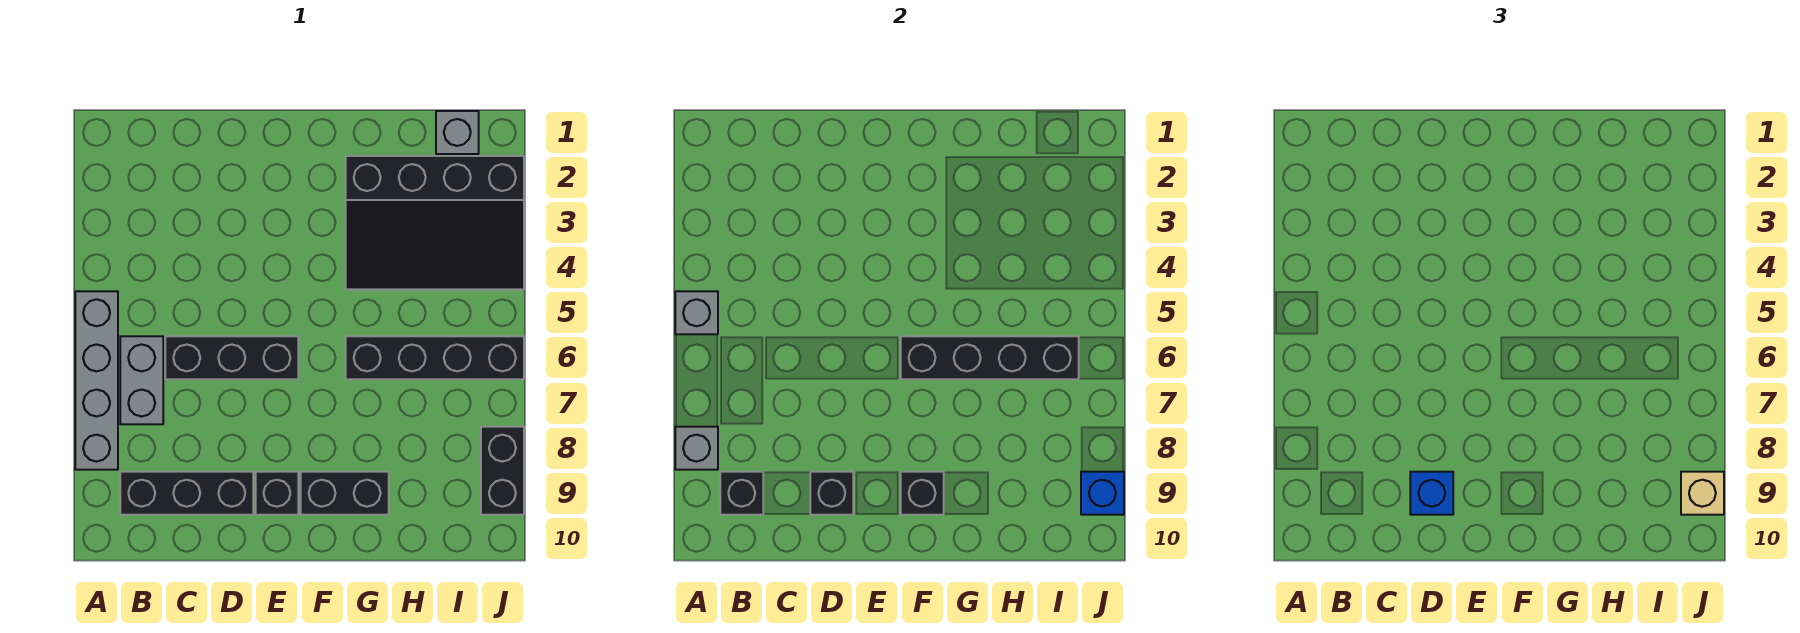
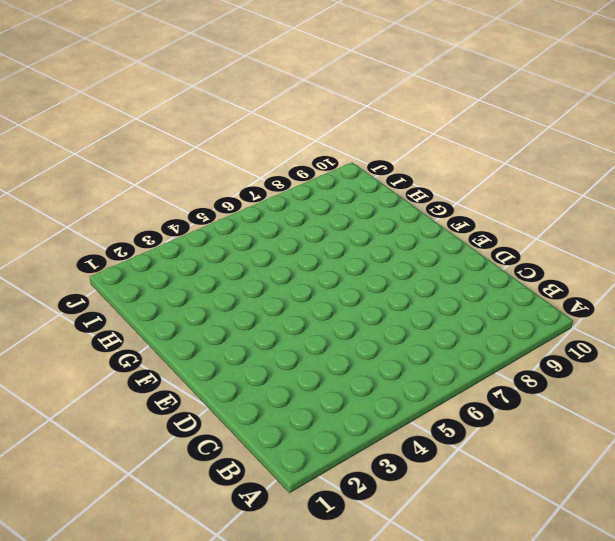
none -> grey brick A5:A8 level 1
none -> grey brick B6:B7 level 1
none -> black brick B9:D9 level 1

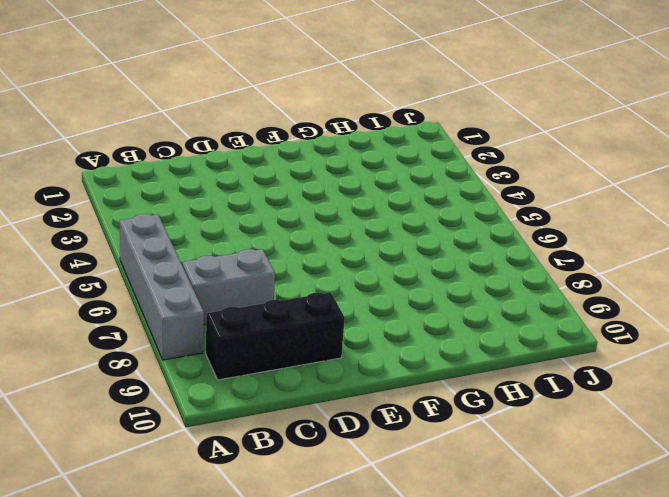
grey brick B7:C7 level 1 -> grey brick B6:B7 level 1
none -> black brick C6:E6 level 1
none -> black brick E9 level 1
none -> black brick F9:G9 level 1

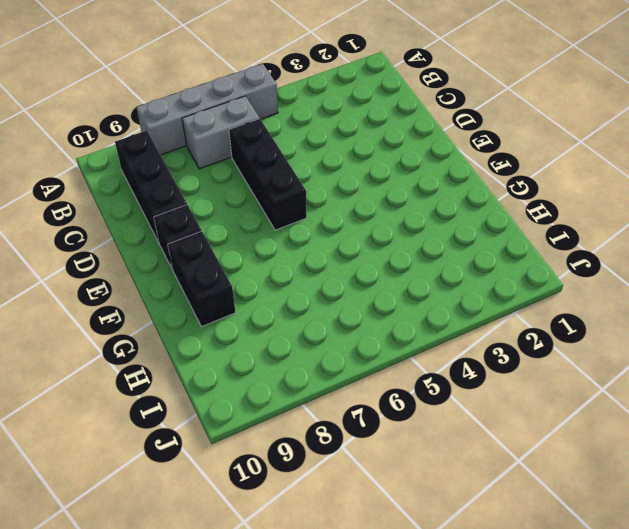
none -> black slope G2:J4 level 1 top 2
none -> black brick G6:J6 level 1
none -> grey brick I1 level 1

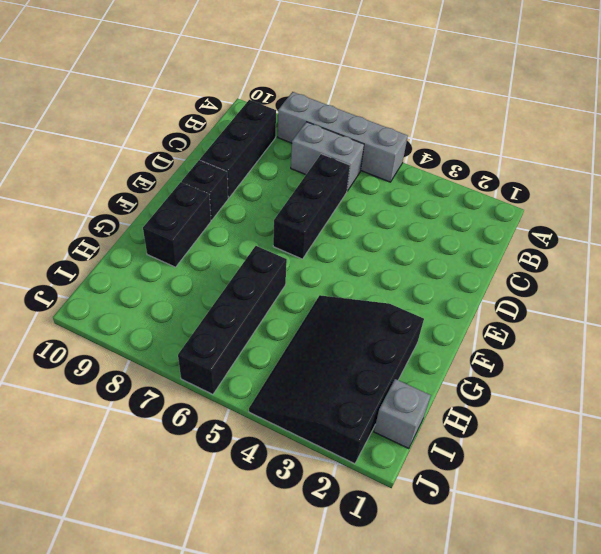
none -> black brick J8:J9 level 1
none -> grey brick A5 level 2
none -> grey brick A8 level 2

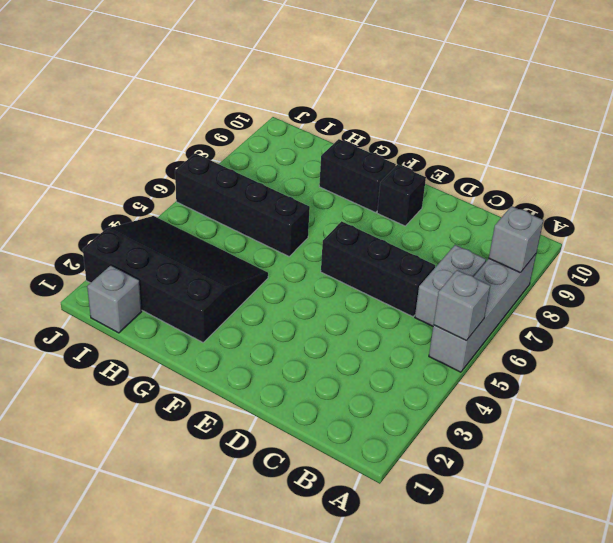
none -> black brick B9:D9 level 1
none -> black brick J8:J9 level 1
none -> black brick B9 level 2

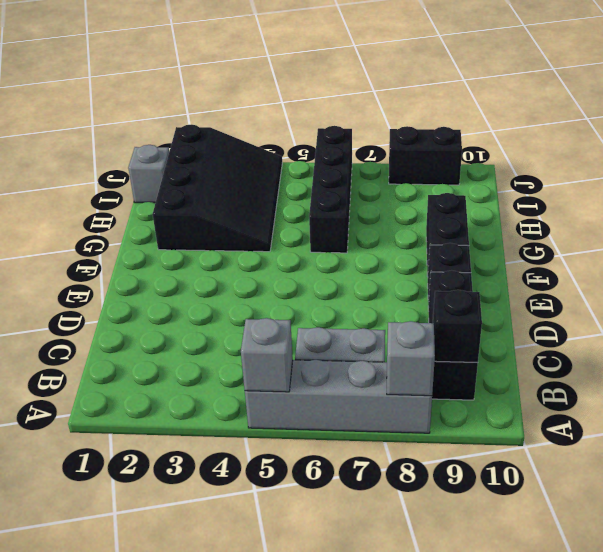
none -> black brick C6:E6 level 1
none -> black brick D9 level 2
none -> black brick F6:I6 level 2

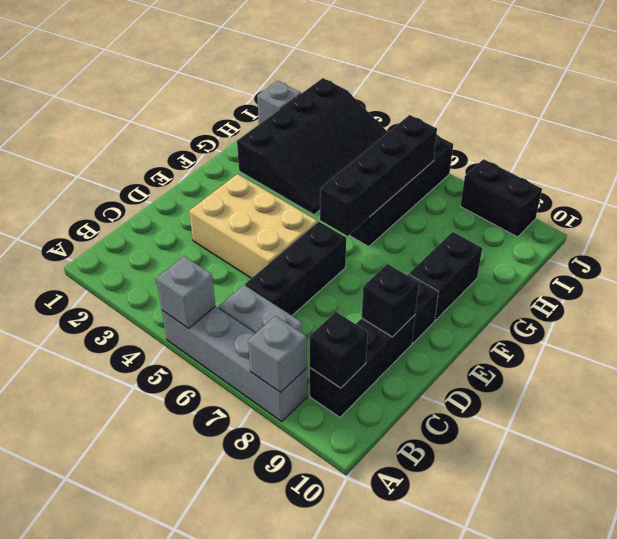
tan brick D3:E5 level 1 -> none
none -> black brick F9 level 2
none -> blue brick J9 level 2
none -> blue brick D9 level 3

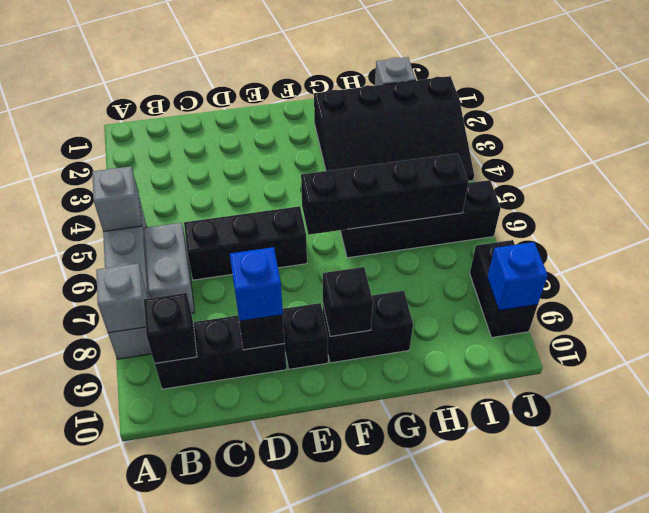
none -> tan brick J9 level 3

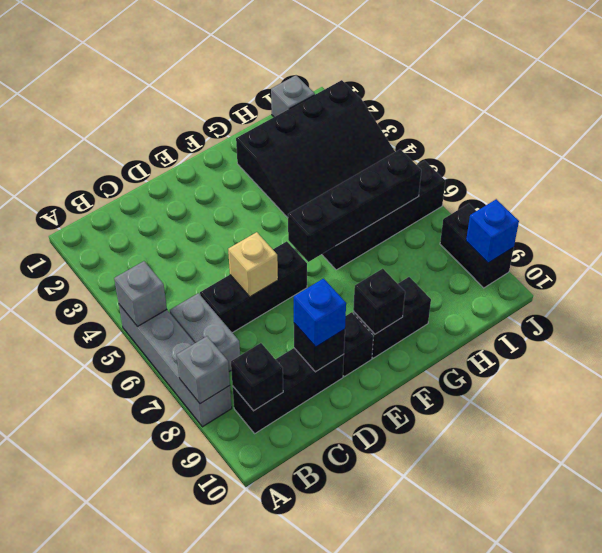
tan brick D6 level 2 -> tan brick J9 level 3

